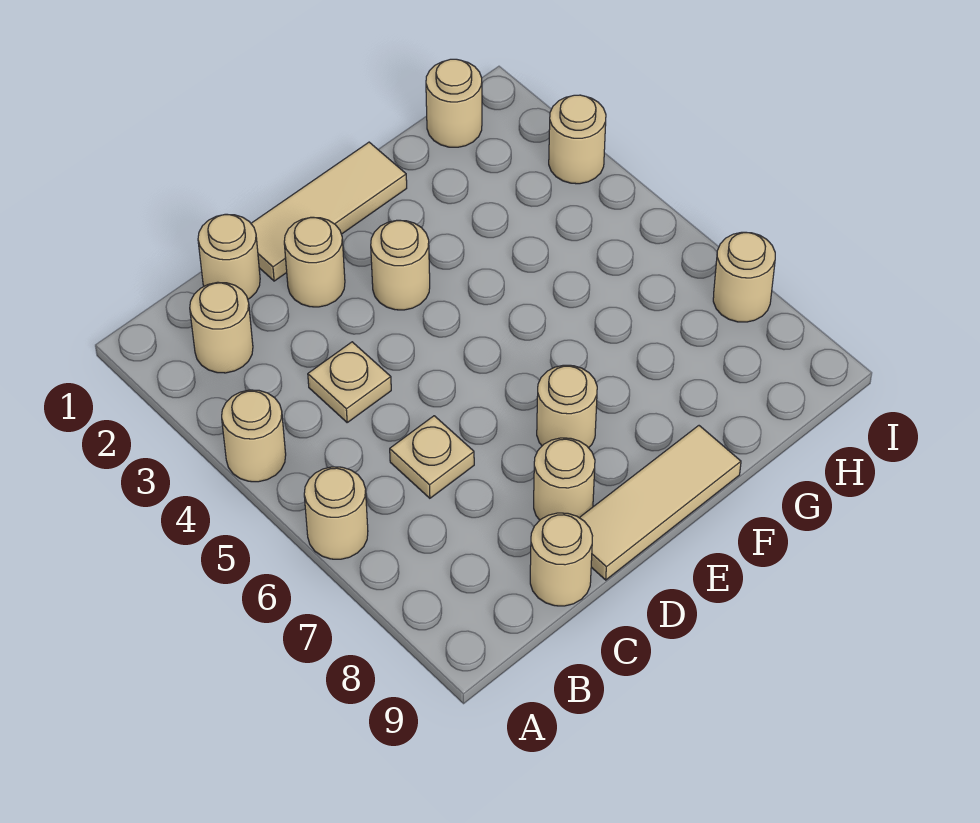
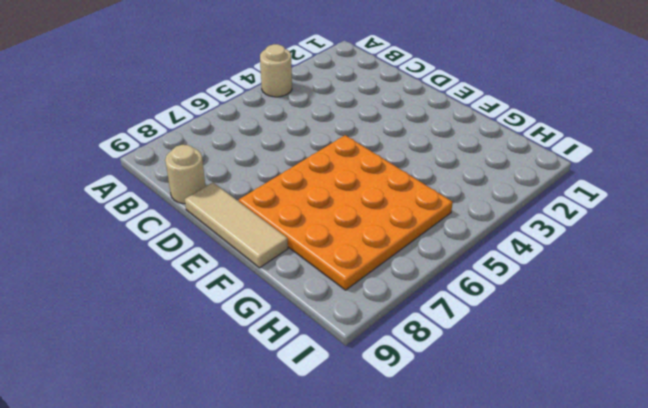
orange plate E5:H8 level 1 -> tan round brick E7 level 1
none -> tan round brick A6 level 1
none -> tan round brick B2 level 1
none -> tan round brick C1 level 1

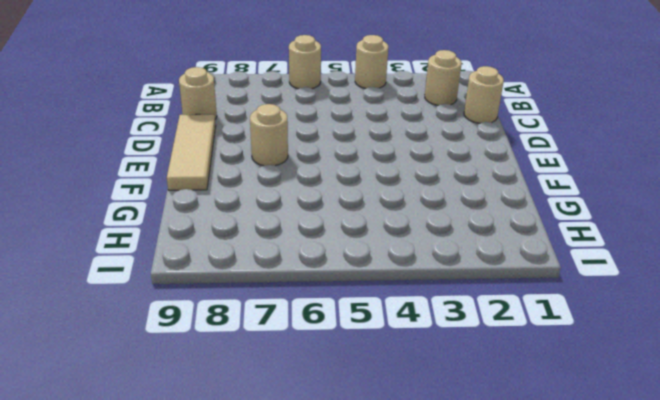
none -> tan plate C4 level 1
none -> tan plate C6 level 1
none -> tan tile D1:F1 level 1

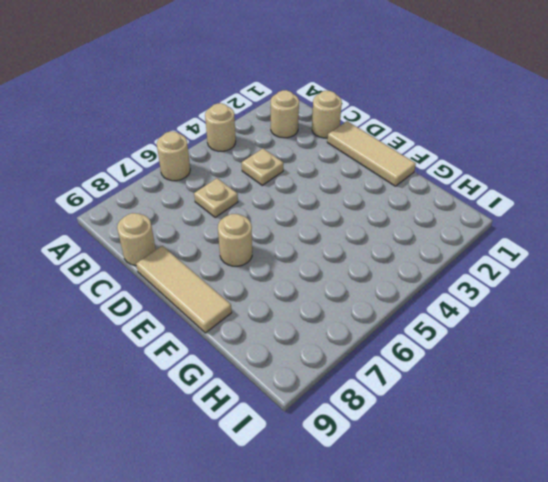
none -> tan round brick D2 level 1
none -> tan round brick D8 level 1
none -> tan round brick E3 level 1

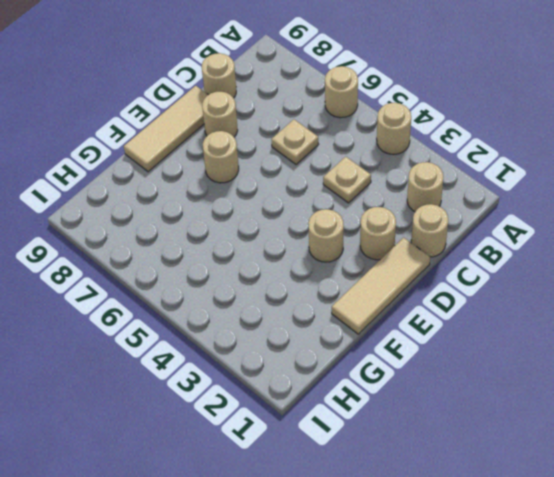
none -> tan round brick H1 level 1
none -> tan round brick I3 level 1
none -> tan round brick I7 level 1

